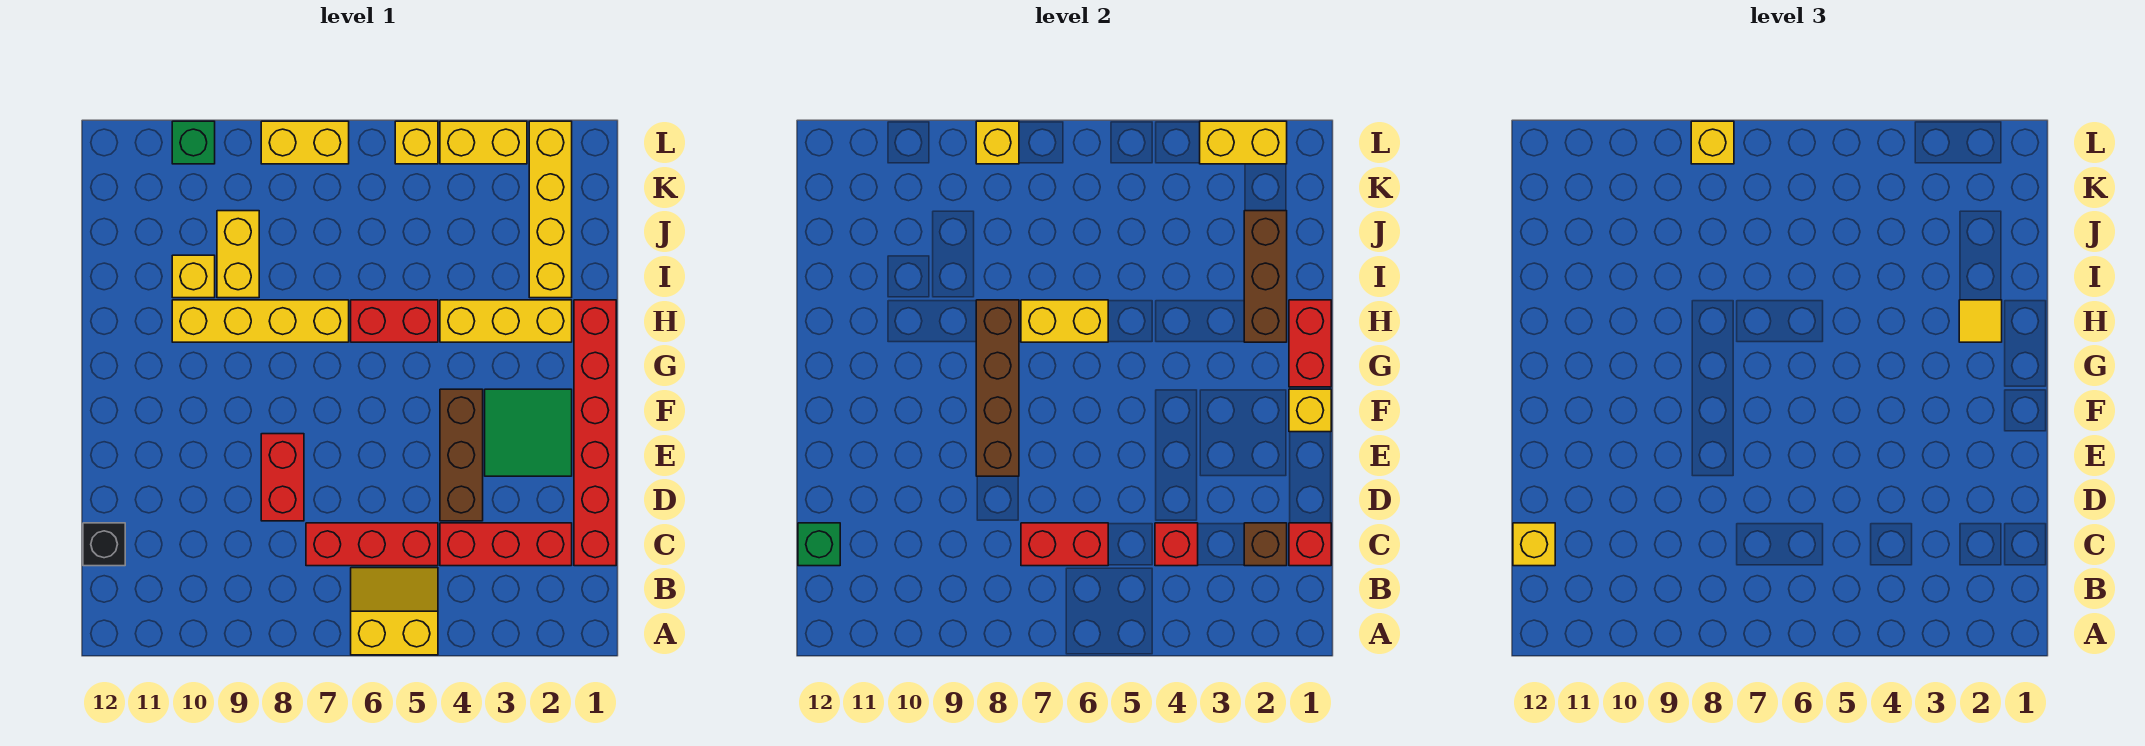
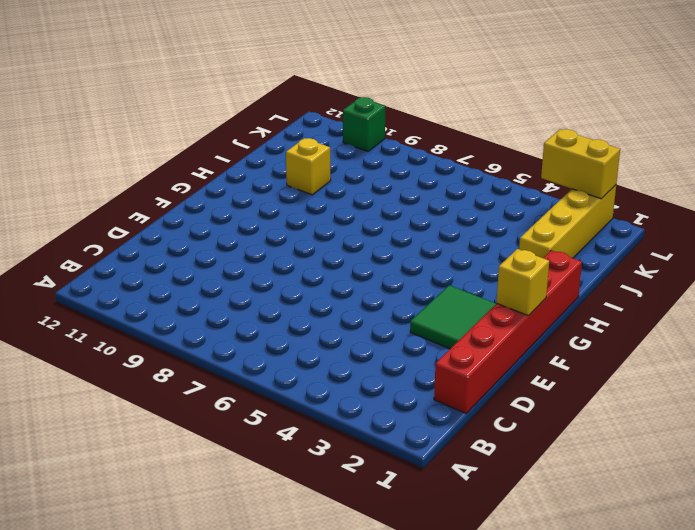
none -> yellow slope A5:B6 level 1 top A
none -> red brick C2:C4 level 1
none -> red brick C5:C7 level 1
none -> black brick C12 level 1

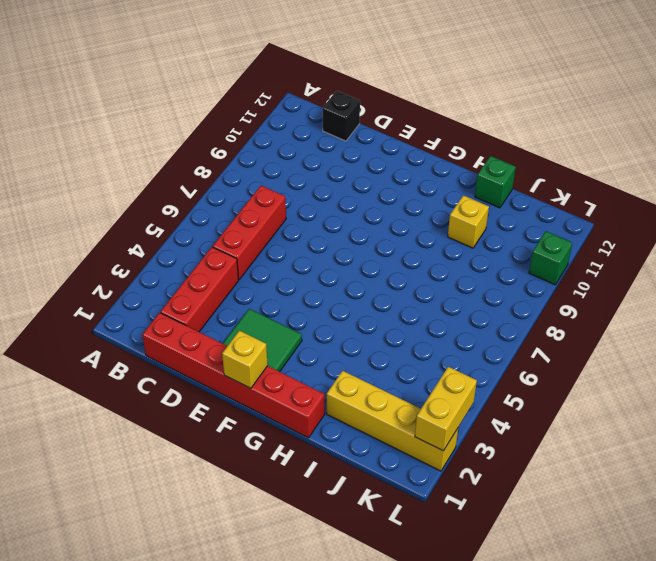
green brick I12 level 1 -> green brick C12 level 2
none -> yellow slope A5:B6 level 1 top A
none -> brown brick D4:F4 level 1
none -> red brick D8:E8 level 1
none -> yellow brick H2:H4 level 1

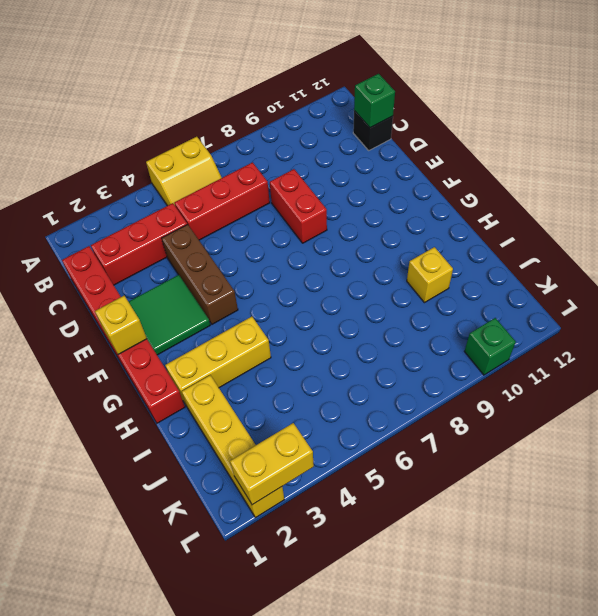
none -> red brick H5:H6 level 1
none -> yellow brick H7:H10 level 1
none -> yellow brick I9:J9 level 1
none -> yellow brick L3:L4 level 1

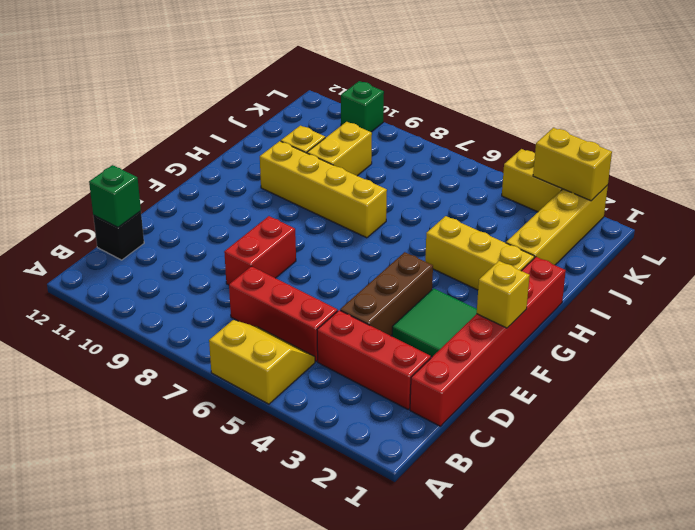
none -> red brick H5:H6 level 1
none -> yellow brick L5 level 1
none -> yellow brick L7:L8 level 1
none -> red brick C1 level 2

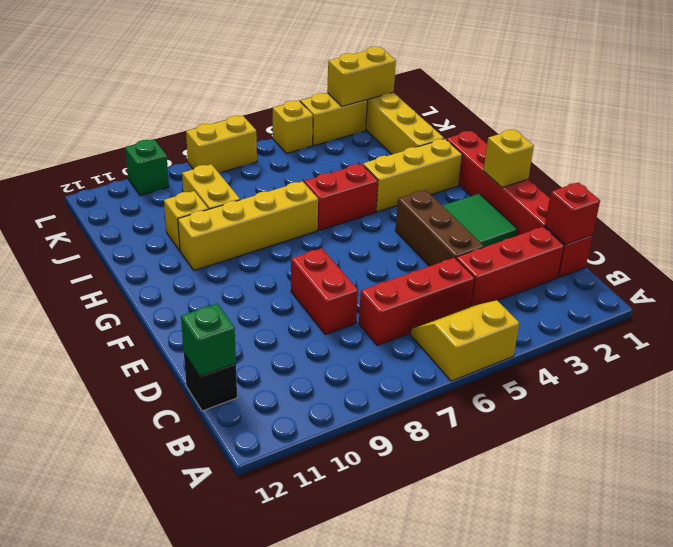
none -> brown brick C2 level 2
none -> red brick C4 level 2
none -> red brick C6:C7 level 2
none -> brown brick E8:H8 level 2

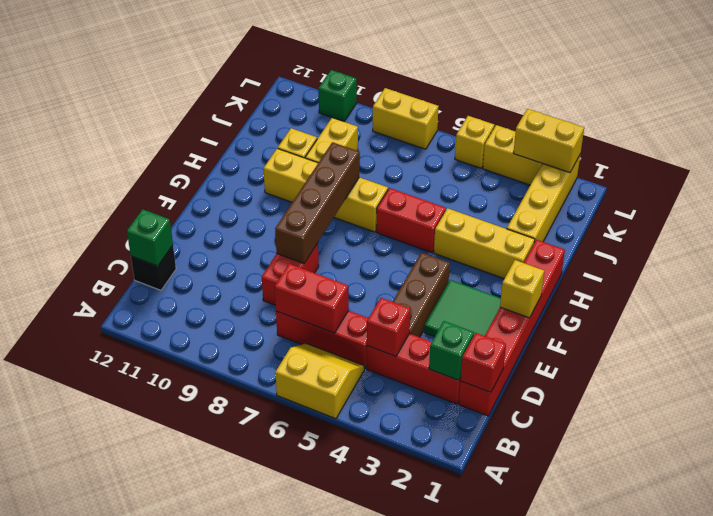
green brick C2 level 2 -> brown brick C2 level 2
none -> red brick G1:H1 level 2
none -> brown brick H2:J2 level 2
none -> yellow brick H6:H7 level 2
none -> yellow brick L8 level 2

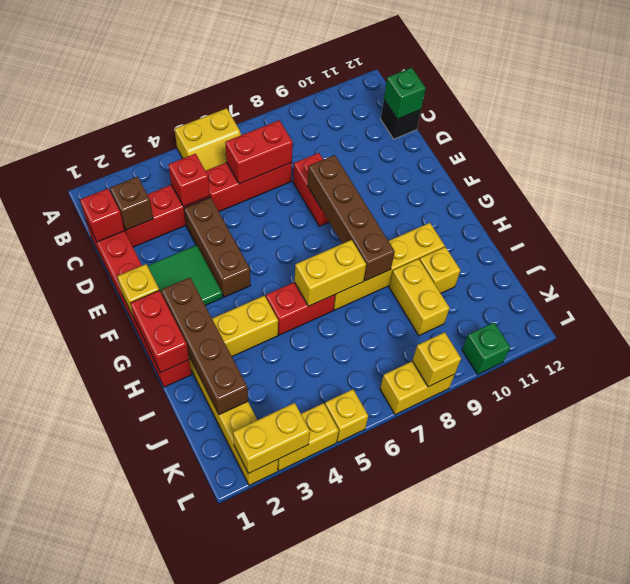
brown brick G2:J2 level 2 -> brown brick H2:J2 level 2
none -> yellow brick C12 level 3
none -> yellow tile H2 level 3
none -> yellow brick L8 level 3

